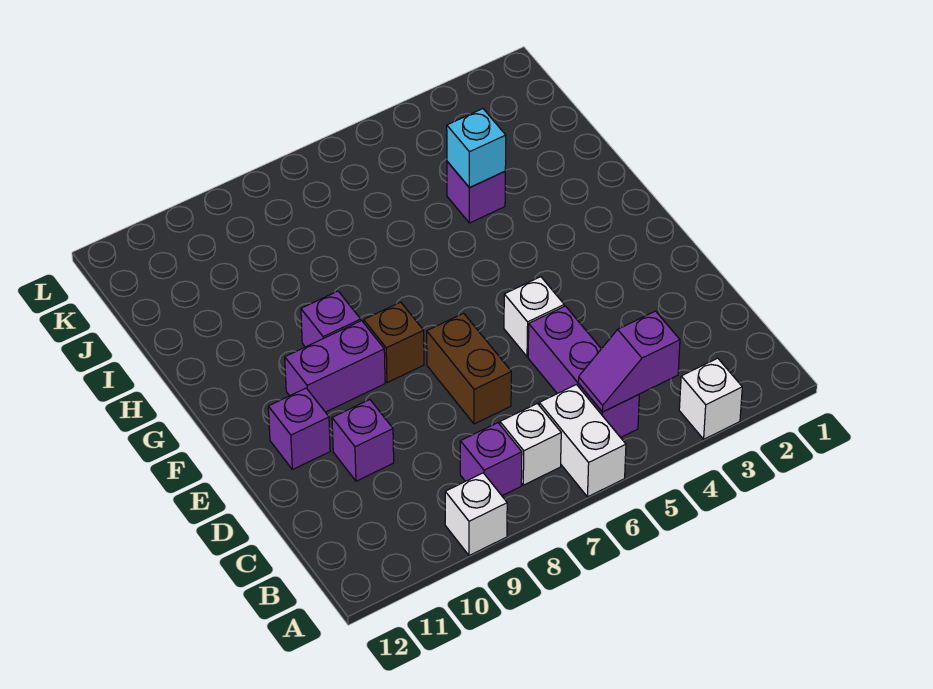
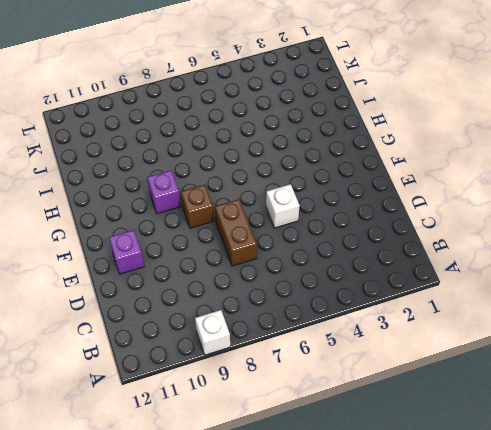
none -> white brick A3 level 1
none -> white brick A6:B6 level 1
none -> purple brick B5:D5 level 1

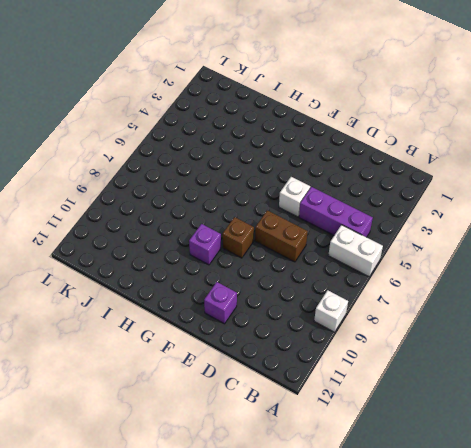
none -> white brick A3 level 1
none -> white brick B7 level 1
none -> purple brick B8 level 1

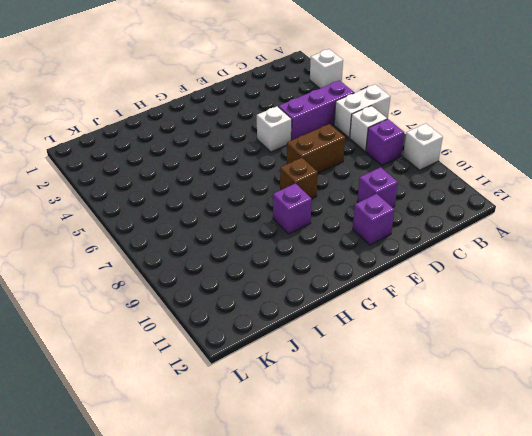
none -> purple brick F9:F10 level 1
none -> purple brick I4 level 1
none -> purple slope B4:B5 level 2 top 4

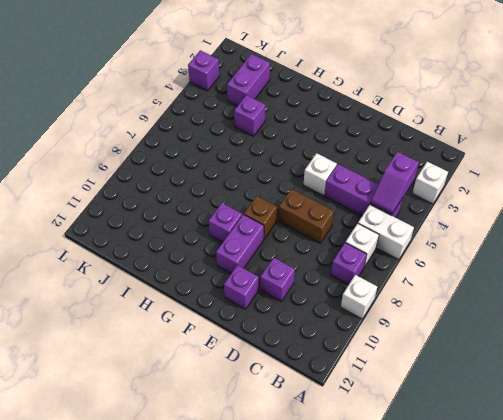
purple brick J2:J3 level 1 -> none
purple brick L3 level 1 -> none
none -> cyan brick I4 level 2

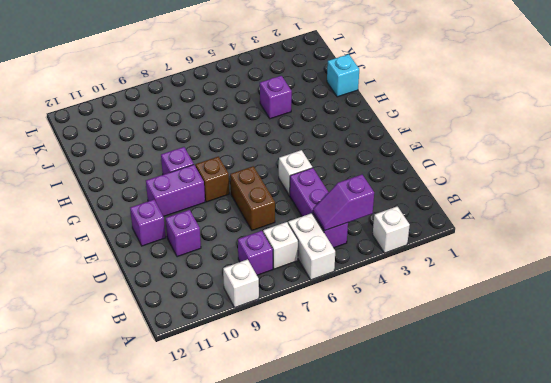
cyan brick I1 level 1 -> cyan brick I4 level 2

